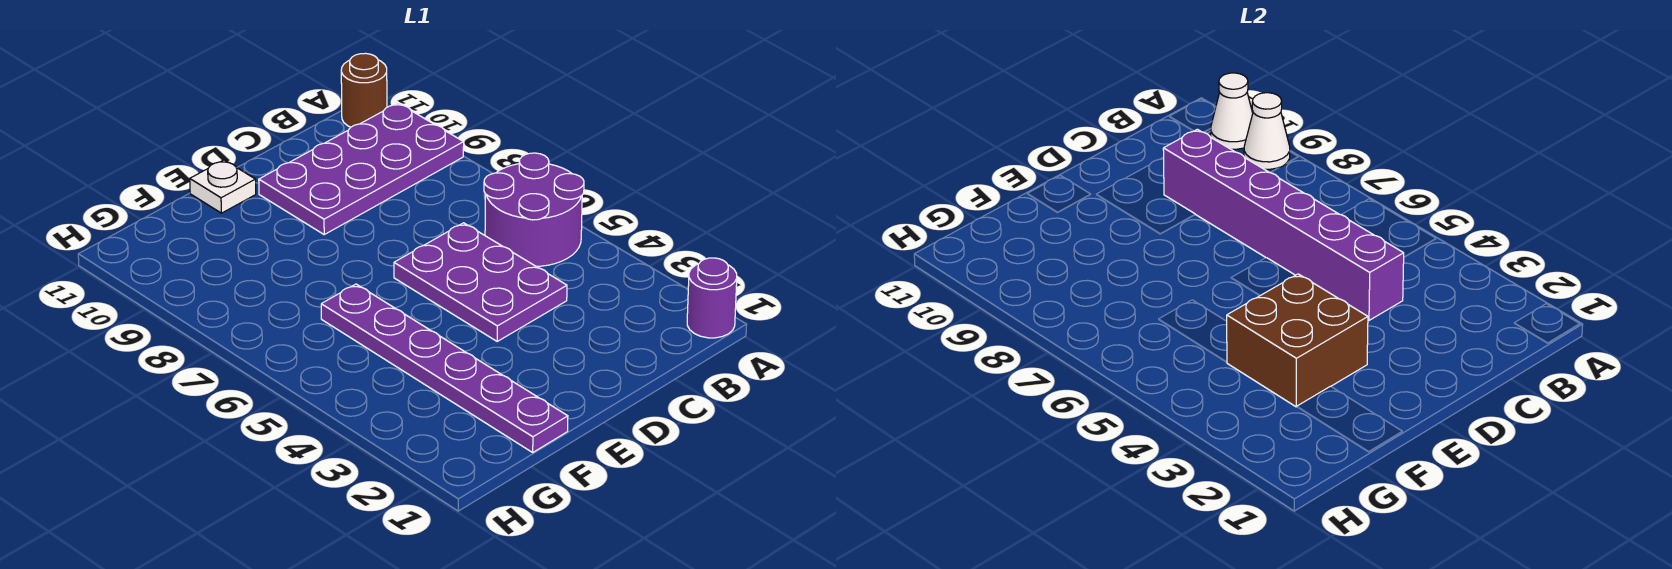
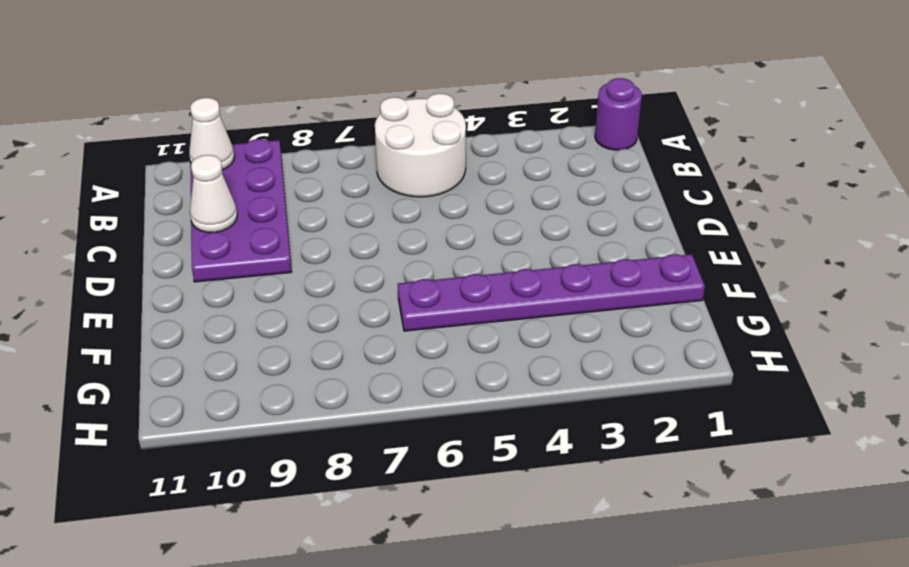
white round brick A5:B6 level 1 -> purple round brick A5:B6 level 1
white cone C10 level 2 -> white cone A9 level 2
none -> brown round brick A11 level 1
none -> purple plate C4:D6 level 1

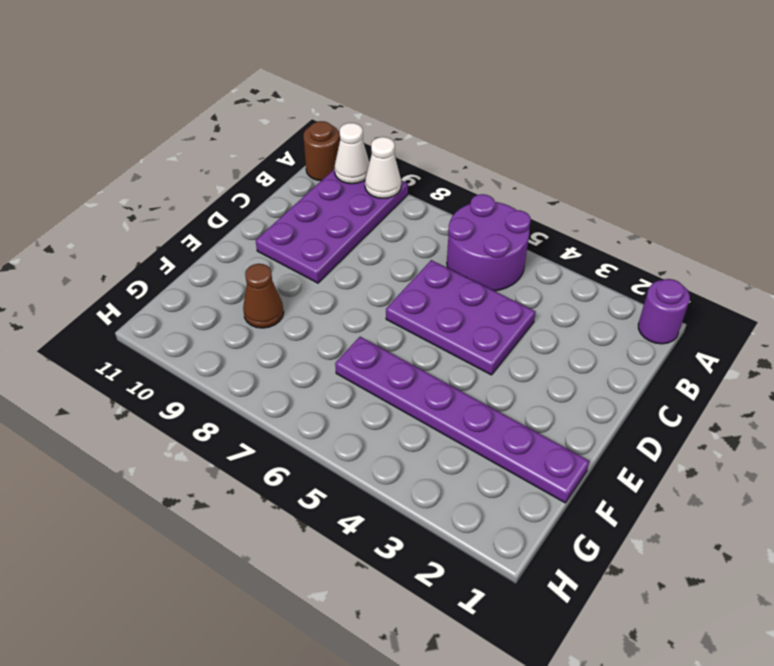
brown cone F9 level 1 -> none
none -> white plate E11 level 1
none -> purple brick C4:C9 level 2

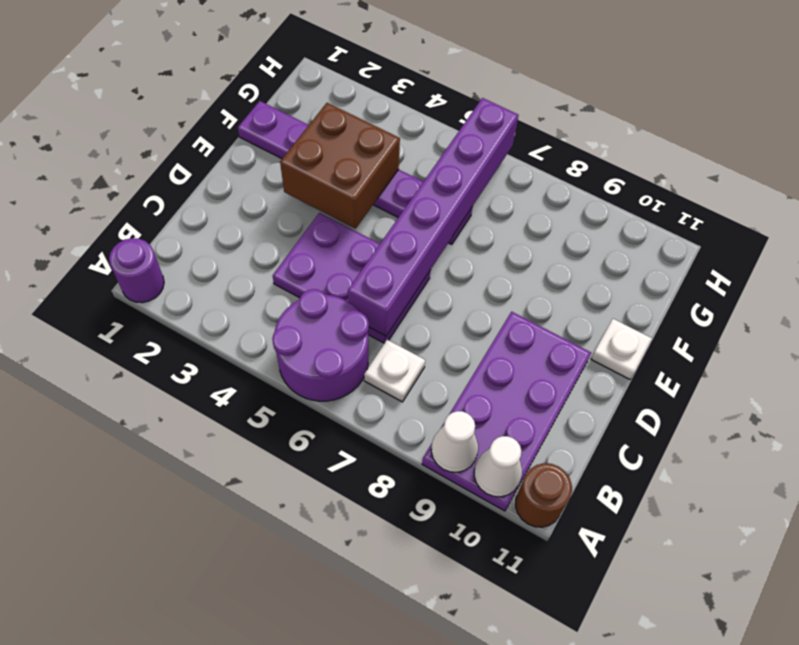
white plate B7 level 1 -> none
purple brick C6:H6 level 2 -> purple brick C4:C9 level 2

